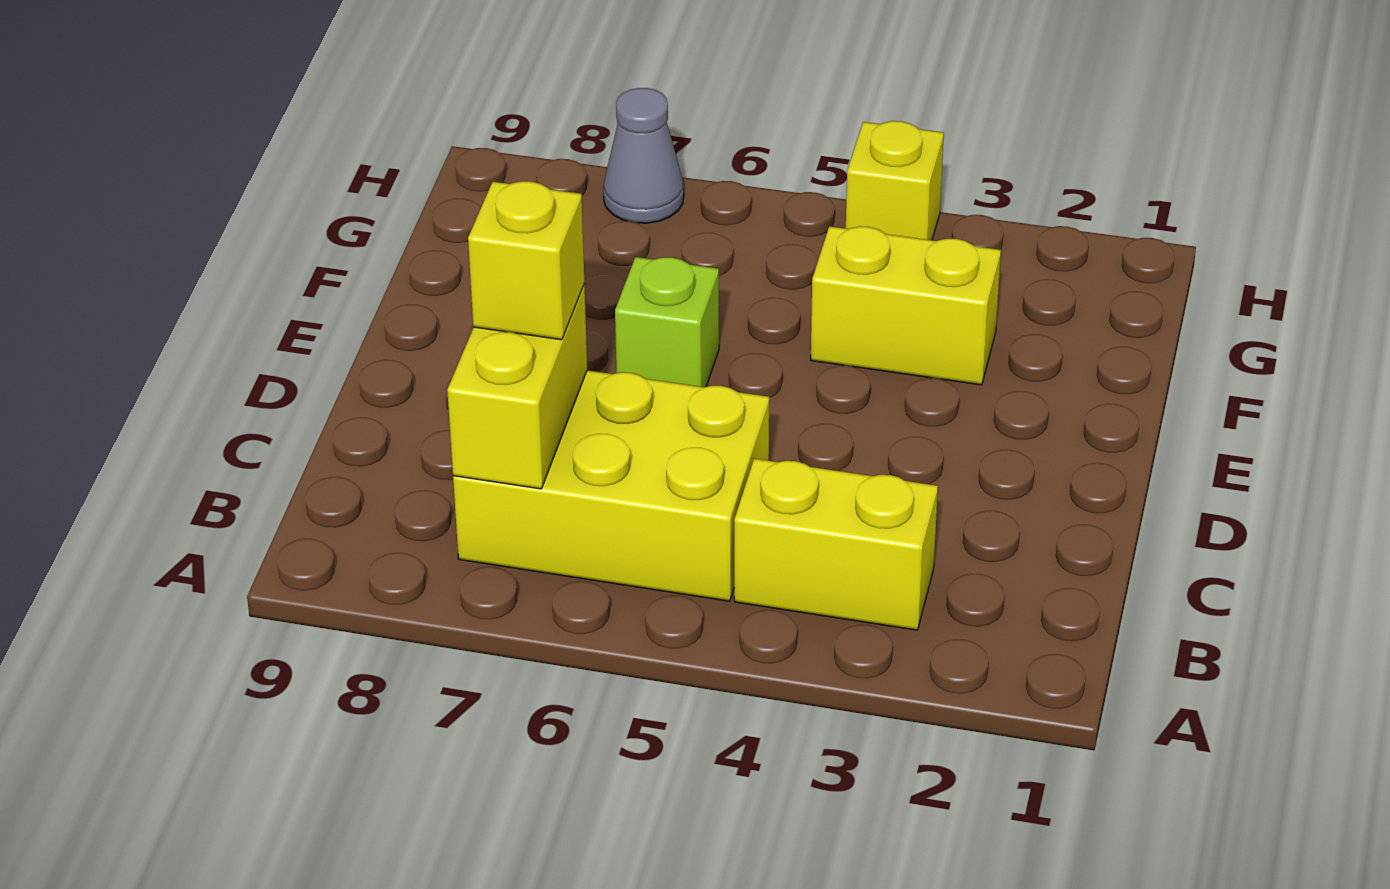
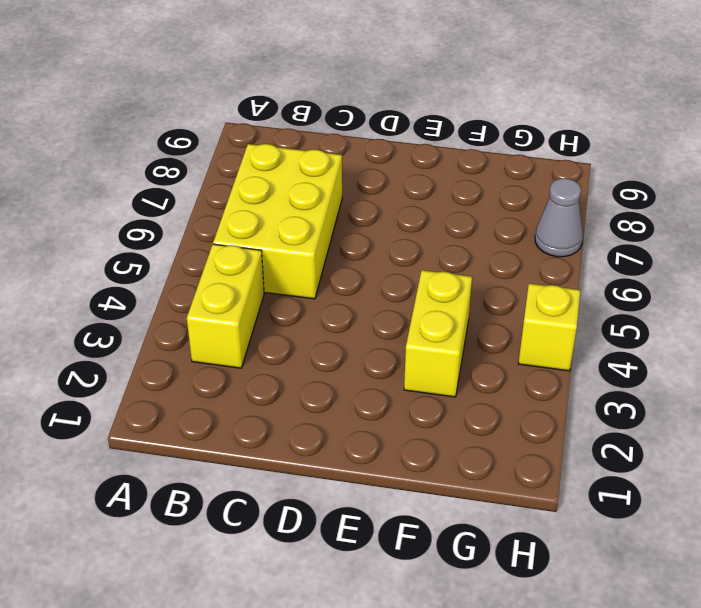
none -> lime brick E6 level 1
none -> yellow brick B7:C7 level 2

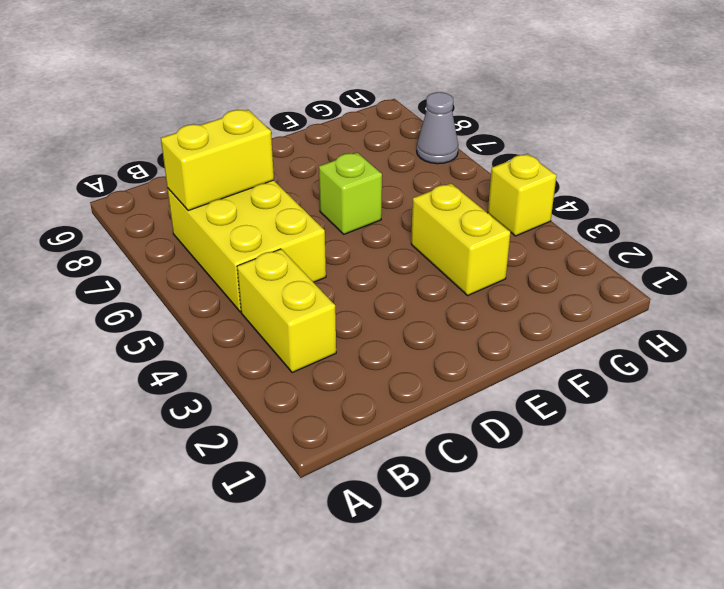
none -> yellow brick C7 level 3

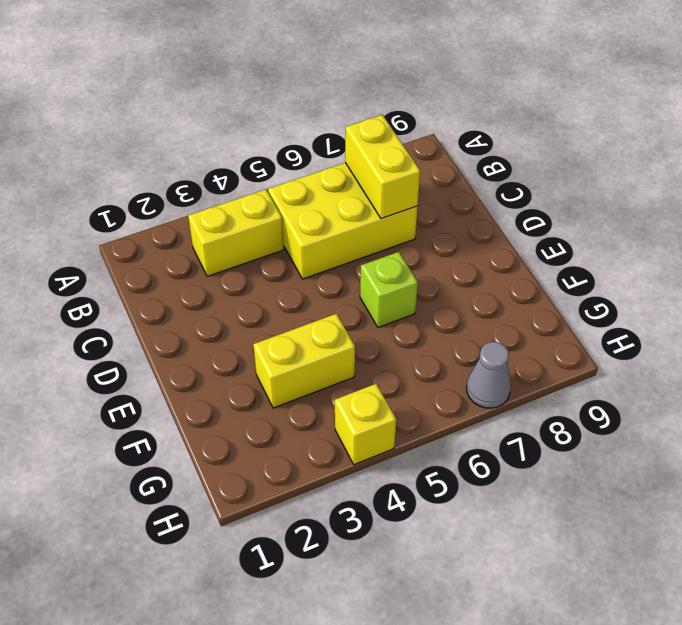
none -> yellow brick C7 level 3

